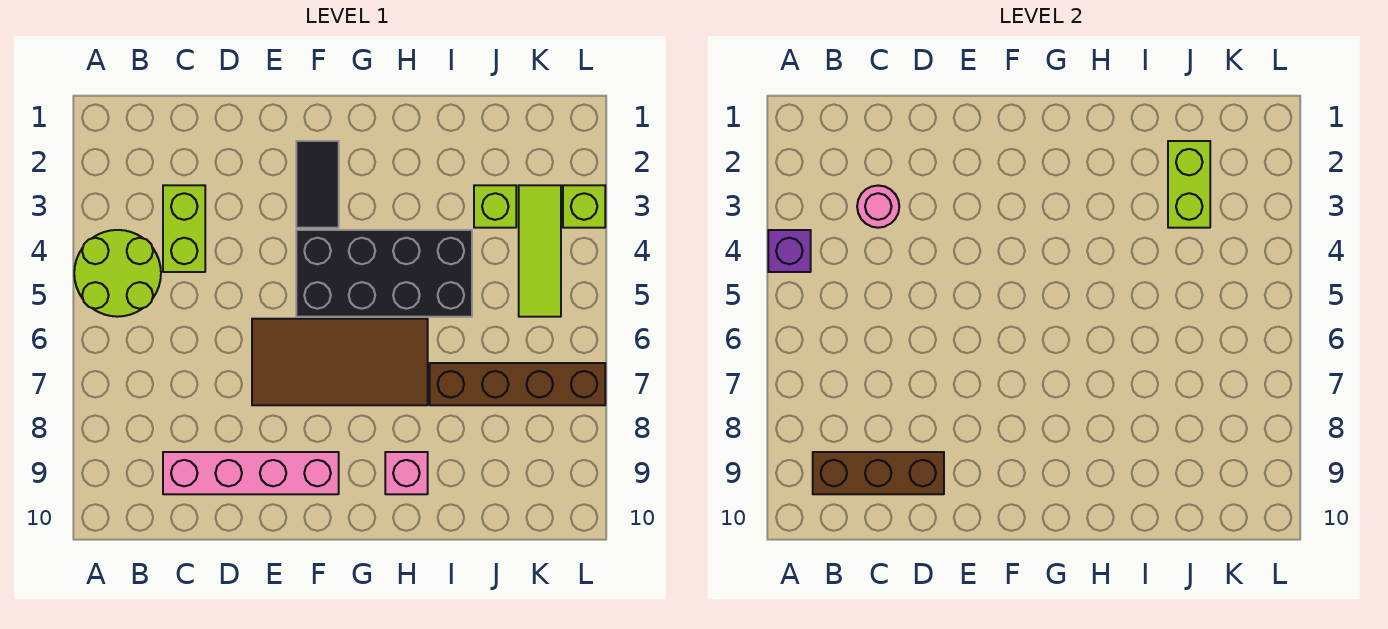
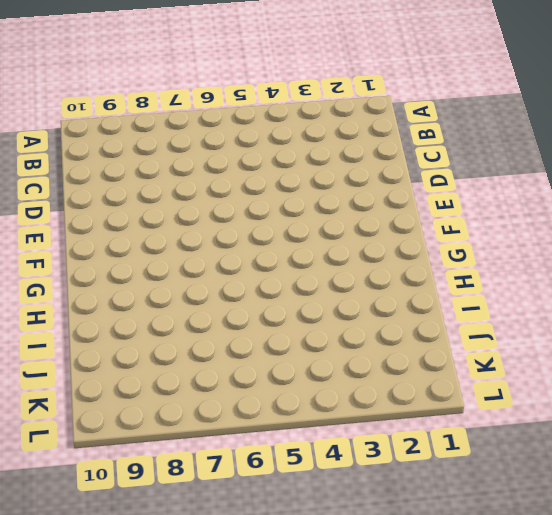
none -> lime round brick A4:B5 level 1
none -> lime brick C3:C4 level 1
none -> pink brick C9:F9 level 1

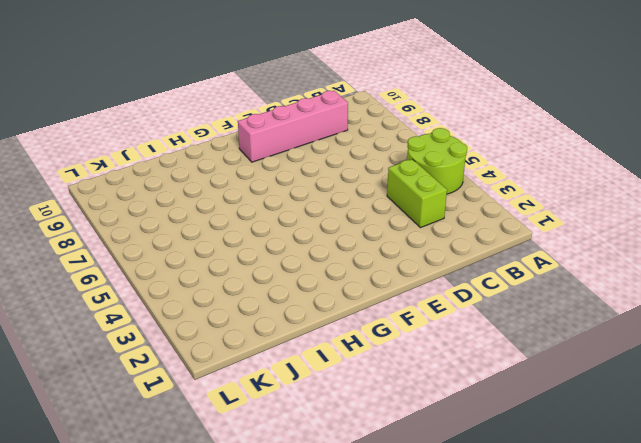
none -> brown tile E6:H7 level 1
none -> black tile F2:F3 level 1
none -> black brick F4:I5 level 1

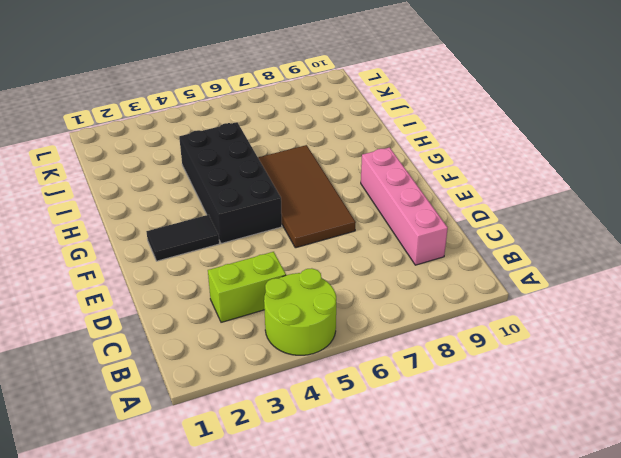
none -> pink brick H9 level 1
none -> brown brick I7:L7 level 1
none -> lime brick J3 level 1

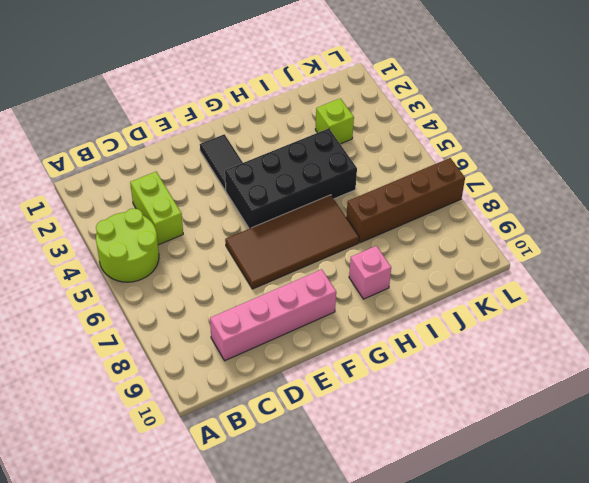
none -> lime tile K3:K5 level 1
none -> lime brick L3 level 1
none -> purple brick A4 level 2

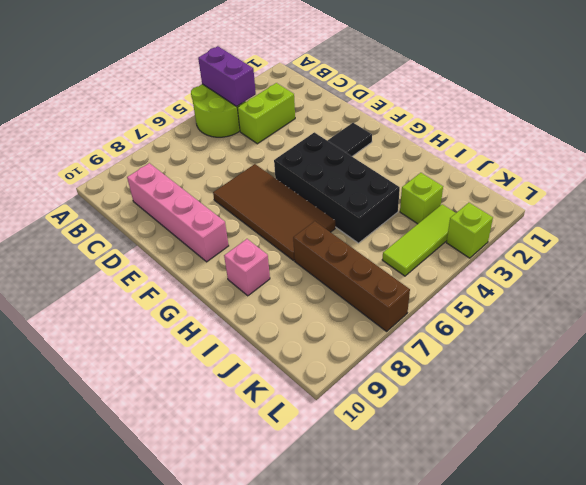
purple brick A4:B4 level 2 -> purple brick A4 level 2
none -> brown brick B9:D9 level 2
none -> pink round brick C3 level 2
none -> lime brick J2:J3 level 2

